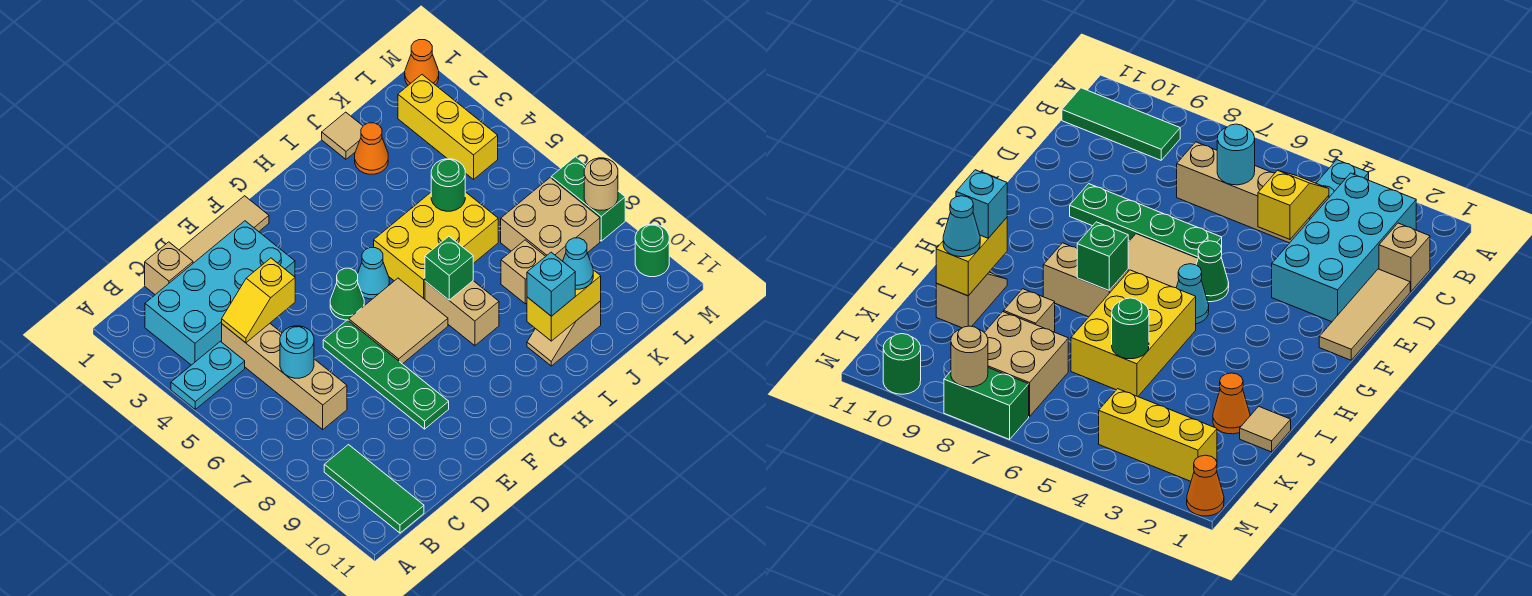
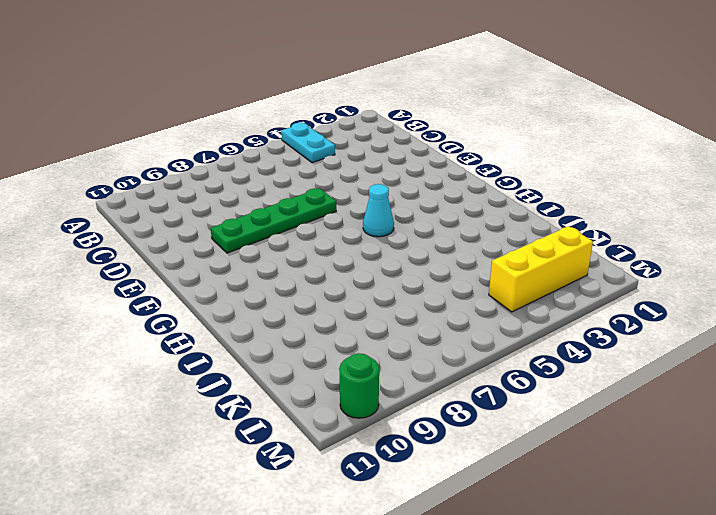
none -> cyan brick B2:E3 level 1
none -> green tile B9:B11 level 1
none -> tan brick C1 level 1

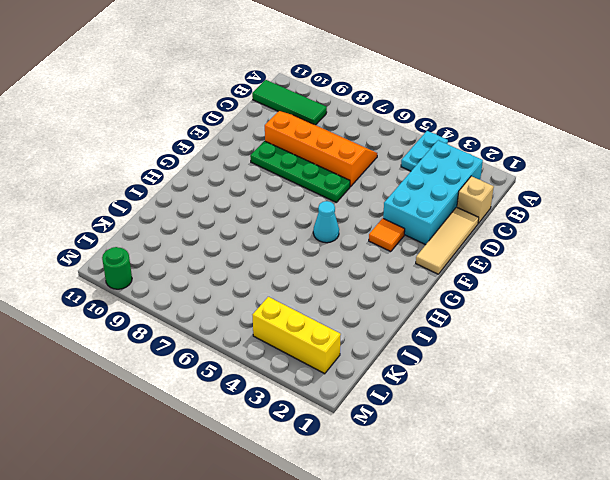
orange slope C6:D9 level 1 top D -> tan brick C4:C7 level 1
orange tile F3 level 1 -> none
none -> green cone F5 level 1
none -> tan tile F6:G7 level 1
none -> yellow brick H5:J6 level 1

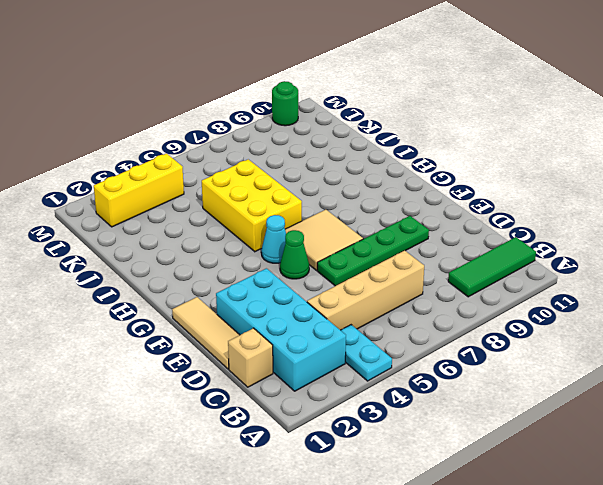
none -> tan brick H7:H8 level 1
none -> tan slope I10:J10 level 1 top J
none -> tan tile J1 level 1

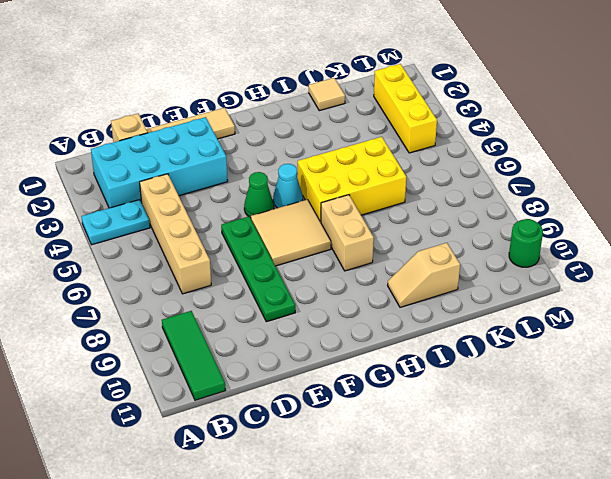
none -> orange cone J2 level 1
none -> tan brick J8 level 1
none -> tan brick K7:L8 level 1

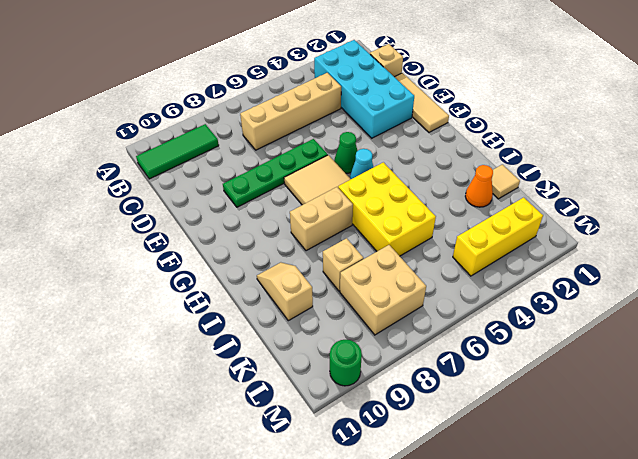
none -> cyan plate A4:B4 level 1
none -> orange cone M1 level 1
none -> green brick M7:M8 level 1

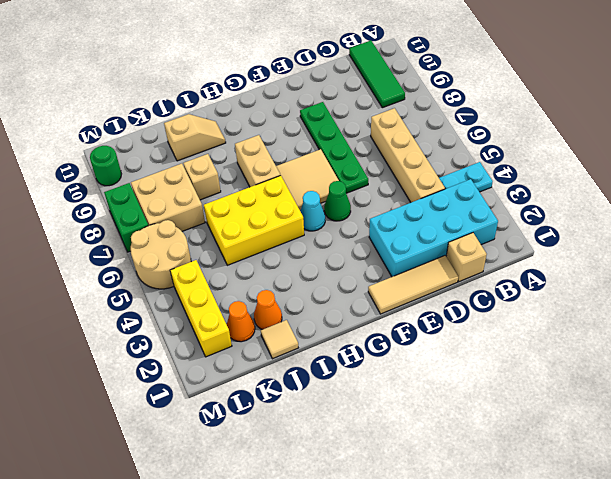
orange cone K2 level 1 -> orange cone M1 level 1
tan round brick L5:M6 level 1 -> none
none -> yellow slope C4:D4 level 2 top D
none -> cyan round brick C6 level 2
none -> green brick H7 level 2

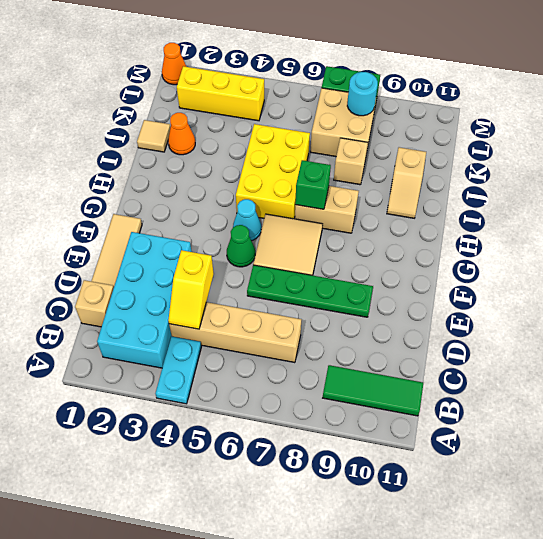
cyan round brick L8 level 2 -> cyan round brick C6 level 2
none -> green round brick M10 level 1
none -> yellow brick I10:J10 level 2
none -> green round brick J5 level 2

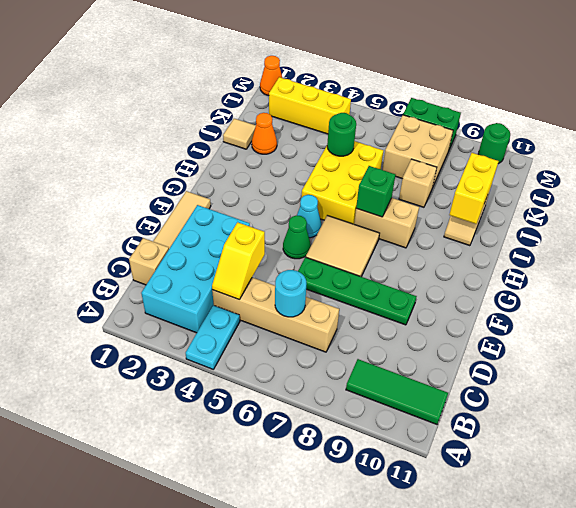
none -> tan round brick M8 level 2
none -> cyan brick I10 level 3
none -> cyan cone J10 level 3

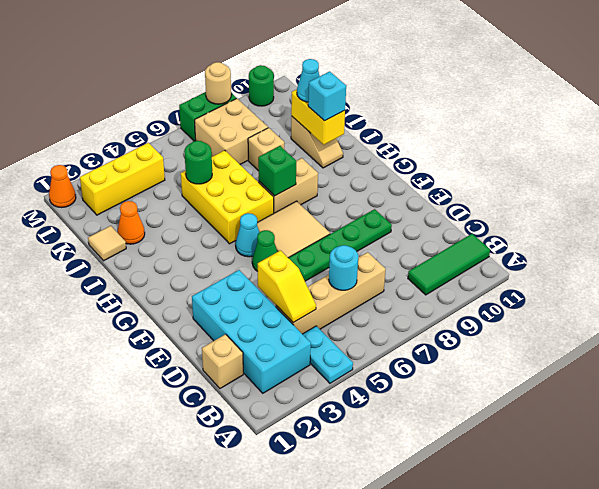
none -> tan tile D1:F1 level 1

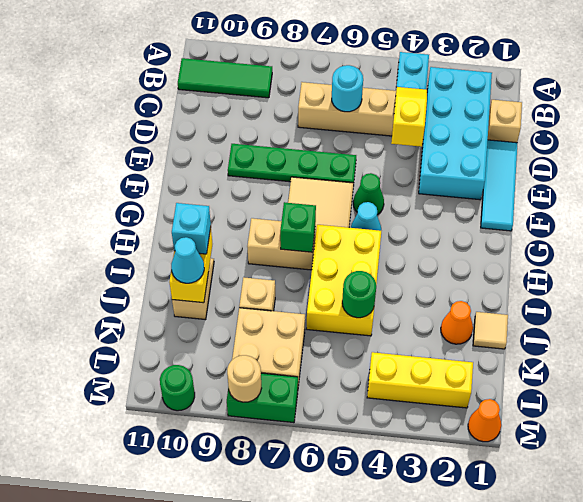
cyan tile D1:F1 level 1 -> tan tile D1:F1 level 1

